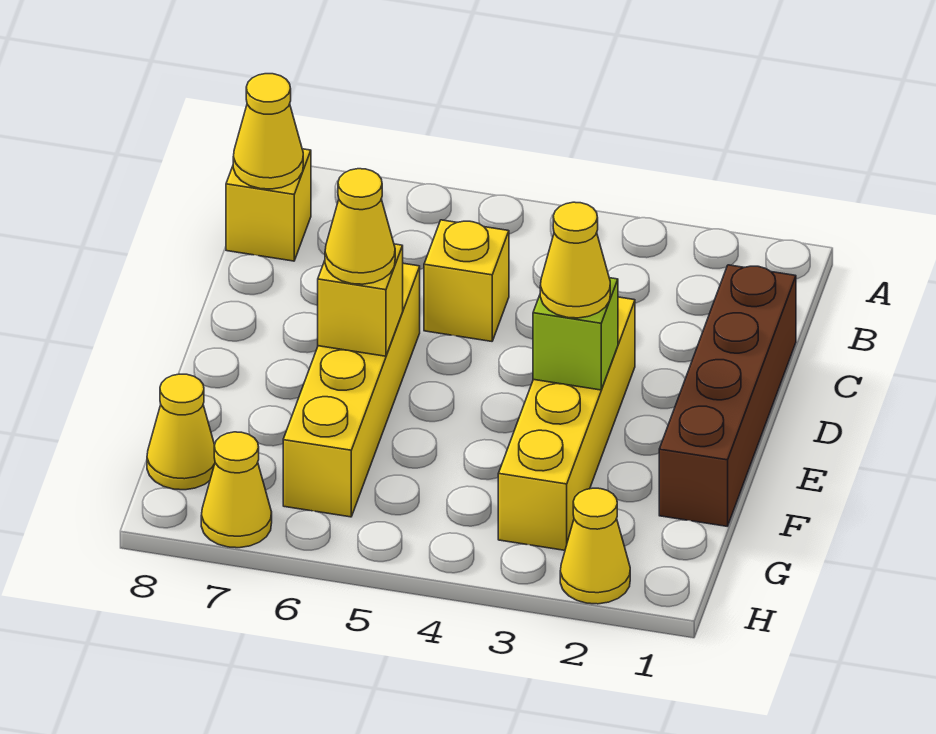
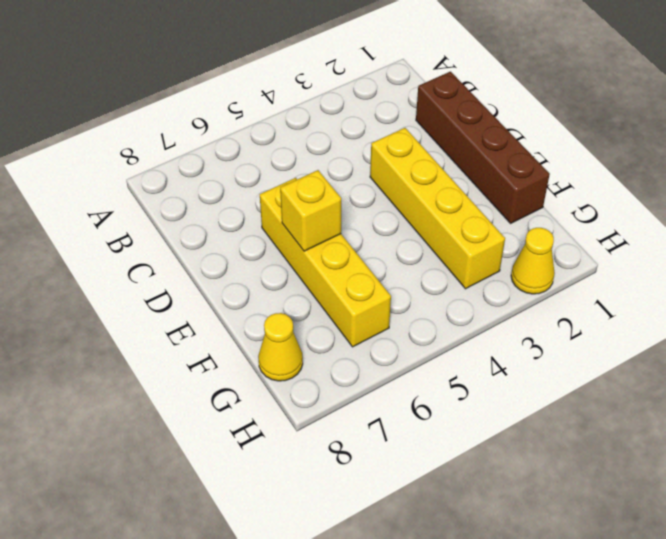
none -> yellow brick B8 level 1
none -> yellow brick C5 level 1
none -> yellow cone H7 level 1

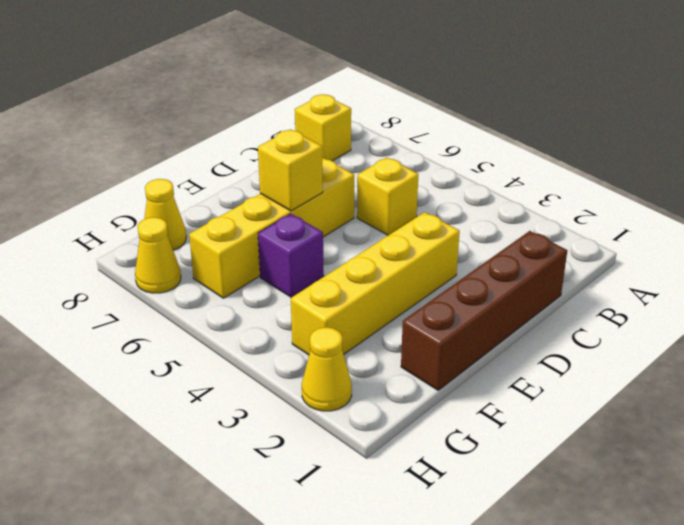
purple brick F5 level 1 -> none
none -> yellow cone B8 level 2
none -> lime brick E3 level 2
none -> yellow cone E3 level 3

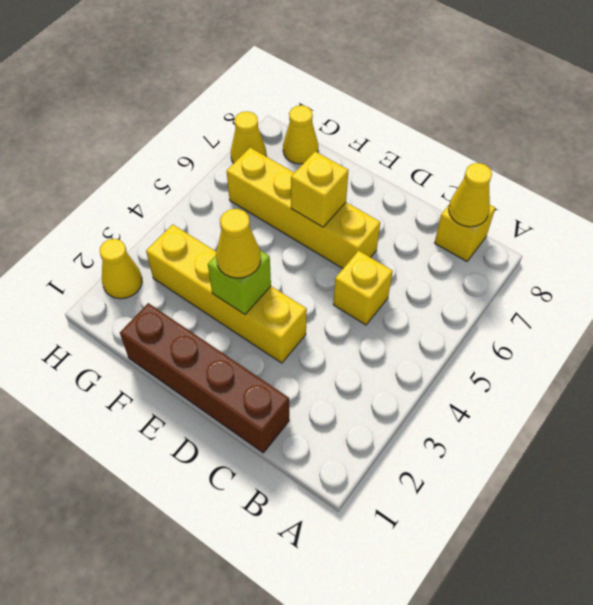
none -> yellow cone E6 level 3

